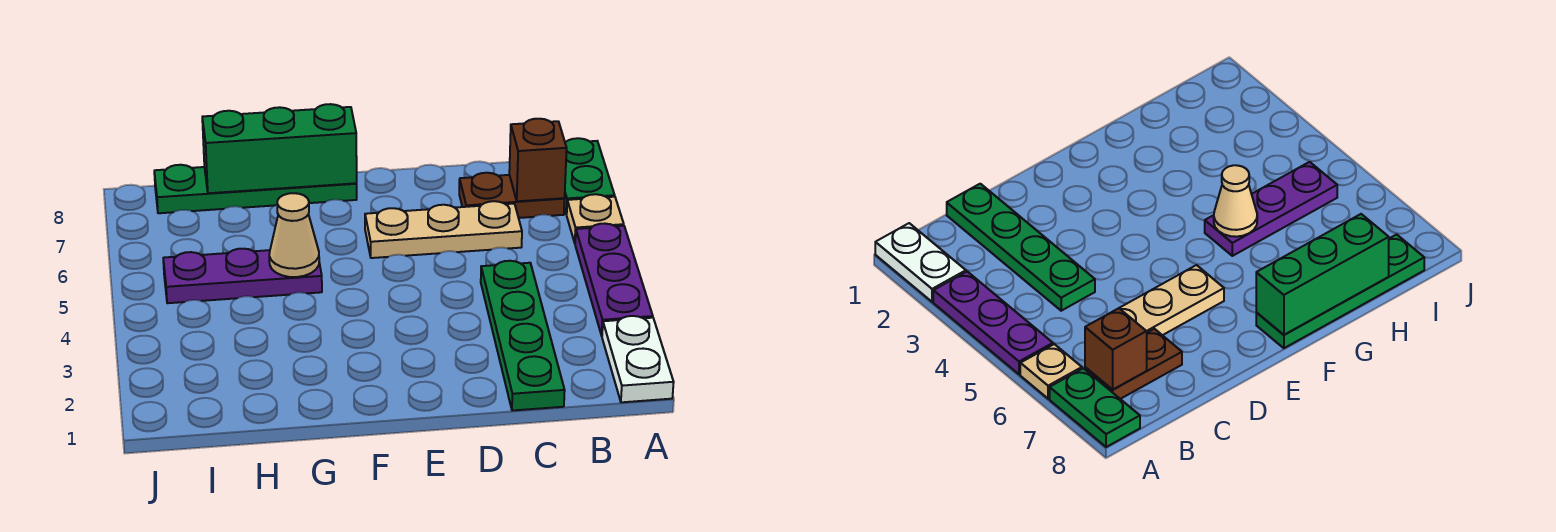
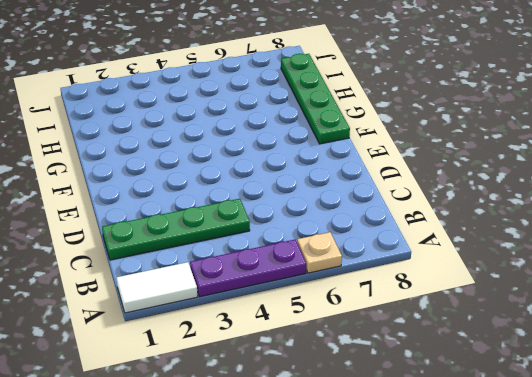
white tile A1:A2 level 1 -> white plate A1:A2 level 1
none -> green plate A7:A8 level 1
none -> brown plate B7:C7 level 1
none -> tan plate C6:E6 level 1

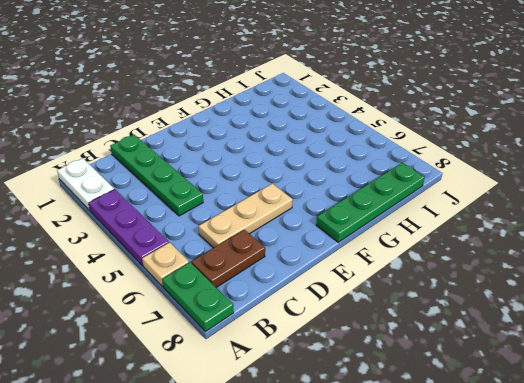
none -> purple plate G5:I5 level 1
none -> brown brick B7 level 2
none -> green brick F8:H8 level 2

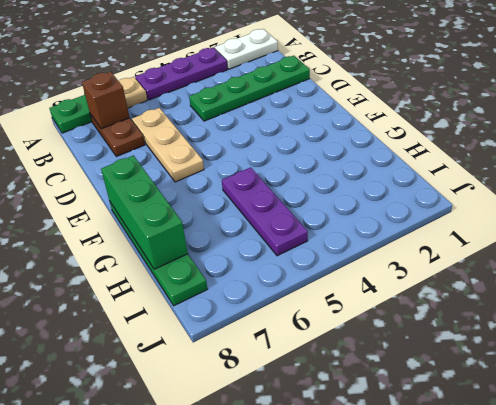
none -> tan cone G5 level 2

